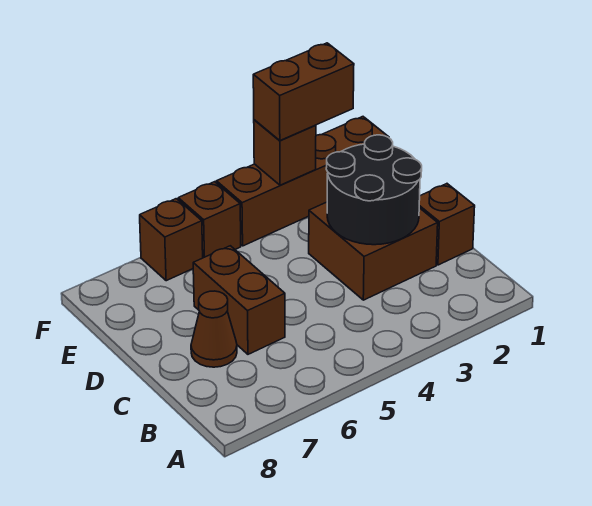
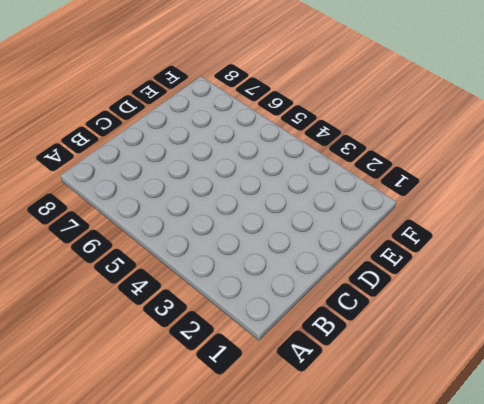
none -> brown brick C1 level 1
none -> brown brick C2:D3 level 1

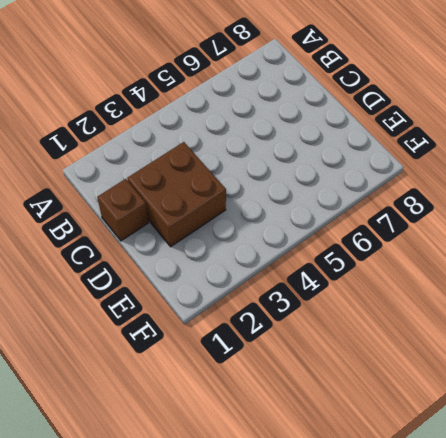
none -> brown brick C6:D6 level 1
none -> brown cone C7 level 1

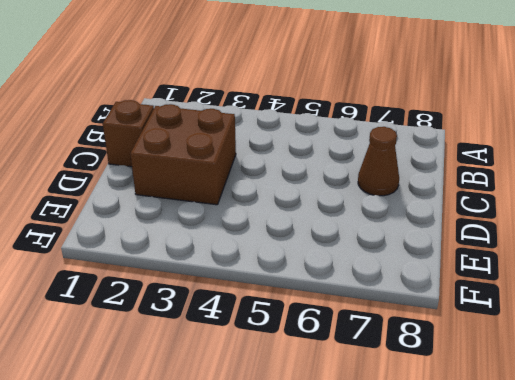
none -> brown brick C6:D6 level 1
none -> brown brick F1:F4 level 1

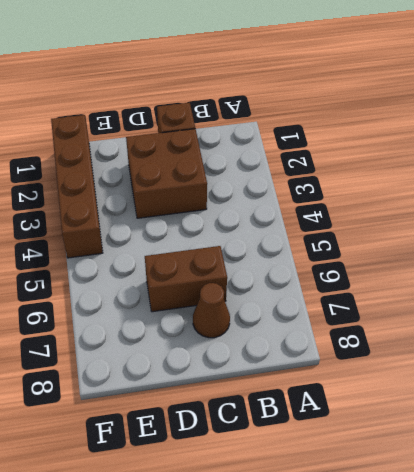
none -> brown brick F5 level 1
none -> brown brick F6 level 1

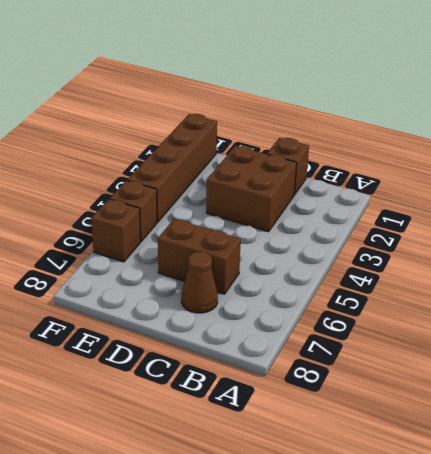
none -> black round brick C2:D3 level 2
none -> brown brick F3 level 2

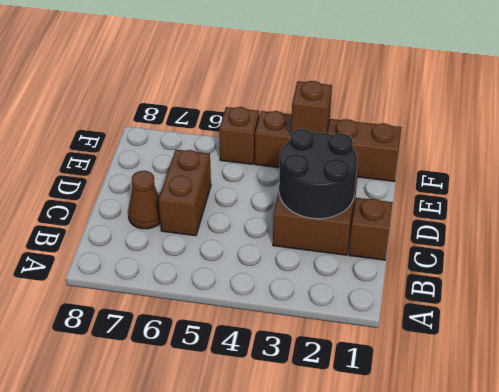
none -> brown brick F6 level 1
none -> brown brick F2:F3 level 3

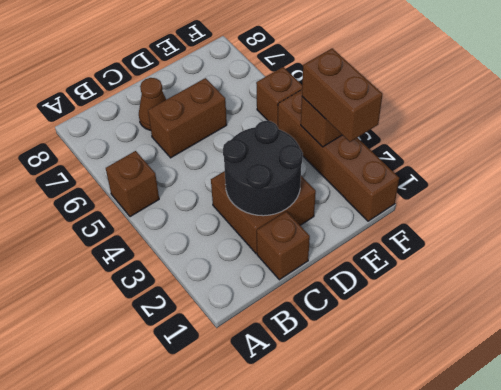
brown brick A5 level 1 -> brown brick F6 level 1

